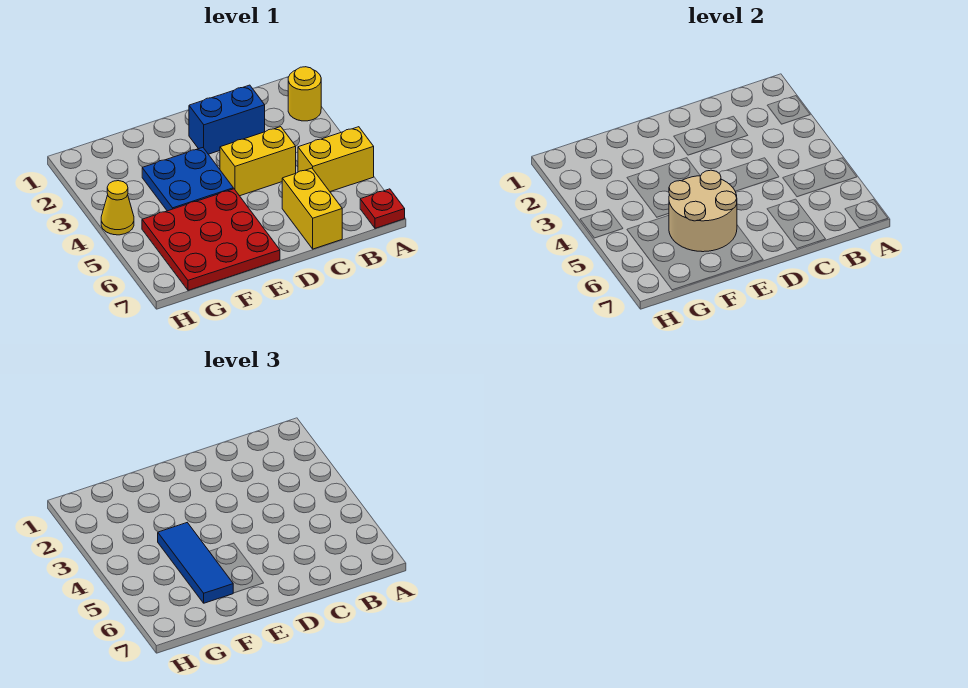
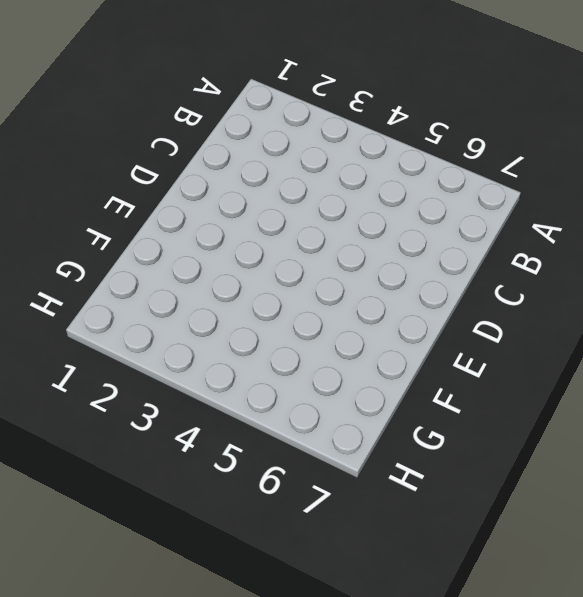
none -> yellow round brick A2 level 1
none -> yellow brick A5:B5 level 1

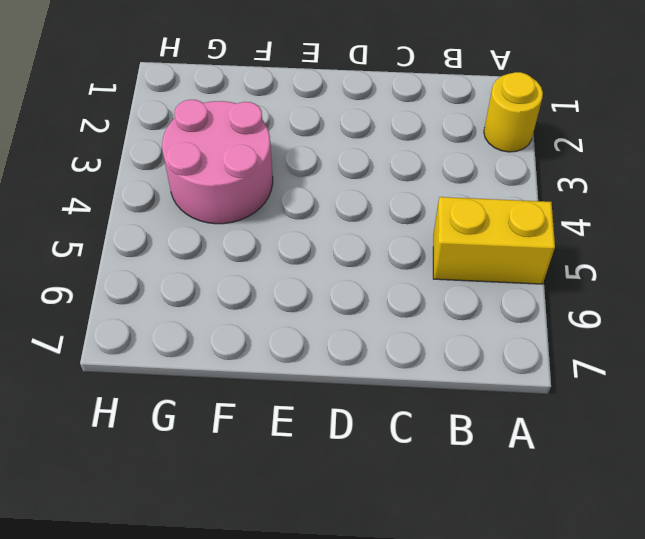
pink round brick F3:G4 level 1 -> blue plate E3:F4 level 1
none -> red plate A7 level 1
none -> blue brick C2:D2 level 1

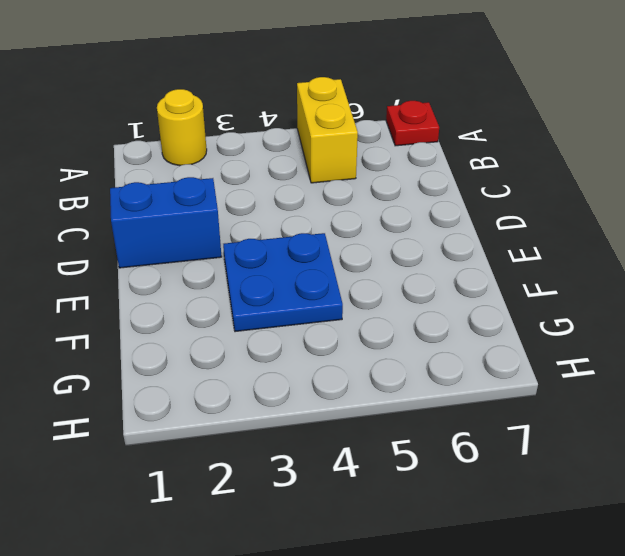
blue brick D1:D2 level 1 -> blue brick C2:D2 level 1
none -> yellow brick C4:D4 level 1
none -> yellow brick C6:C7 level 1

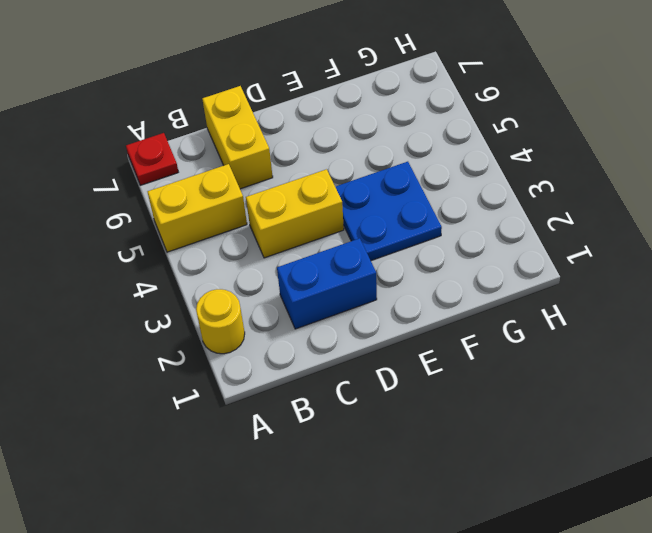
none -> red plate E5:G7 level 1
none -> yellow cone H4 level 1

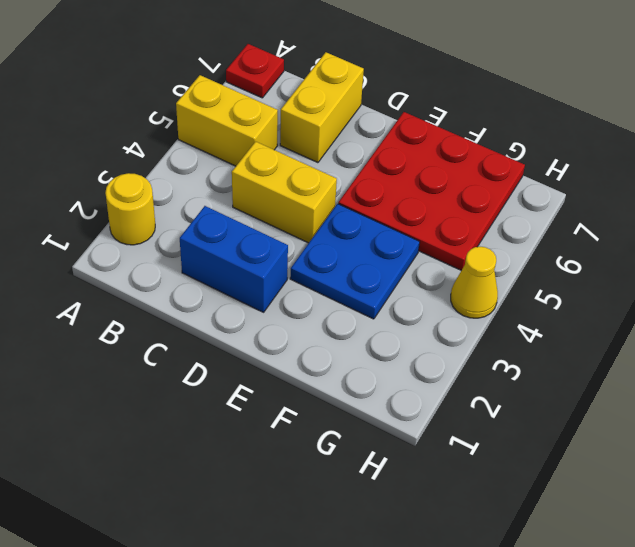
none -> tan round brick E5:F6 level 2
none -> blue tile F4:F6 level 3

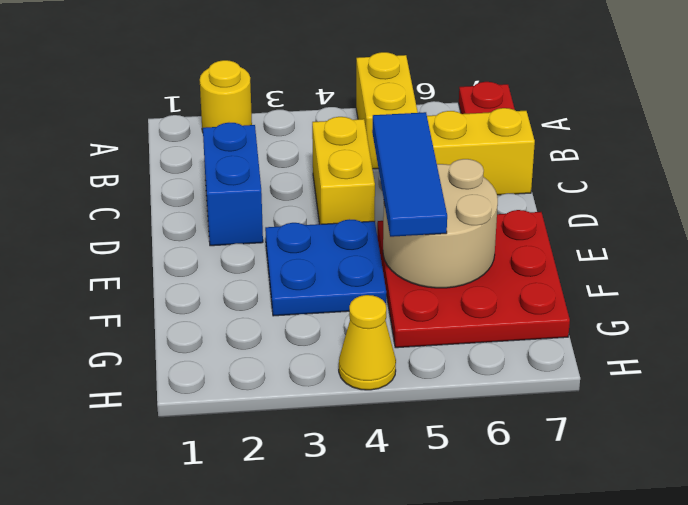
blue tile D5:F5 level 3 -> blue tile F4:F6 level 3

